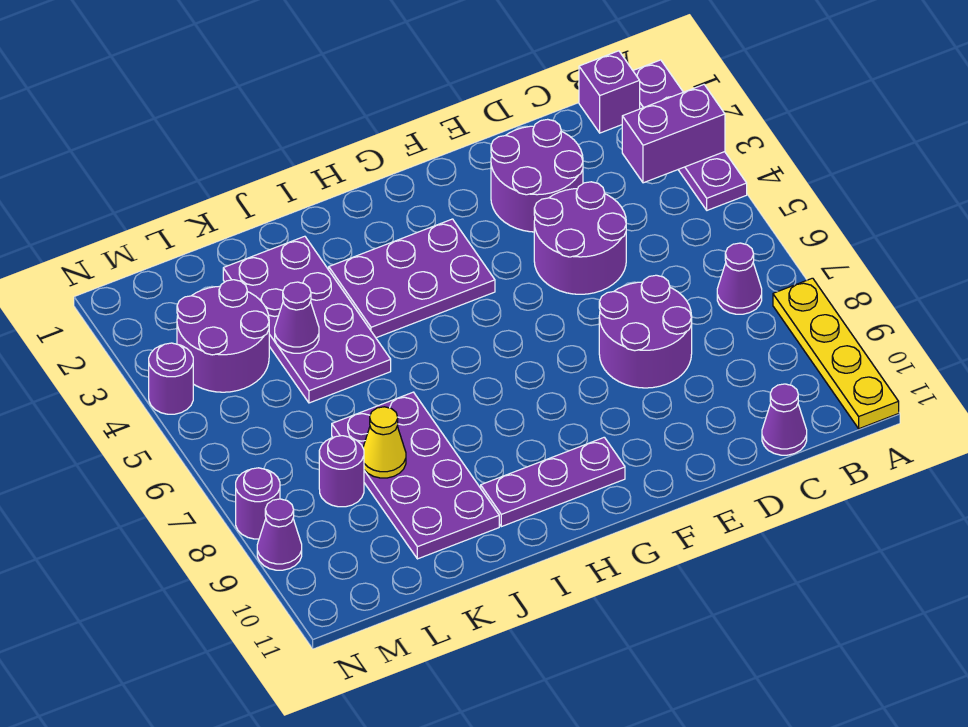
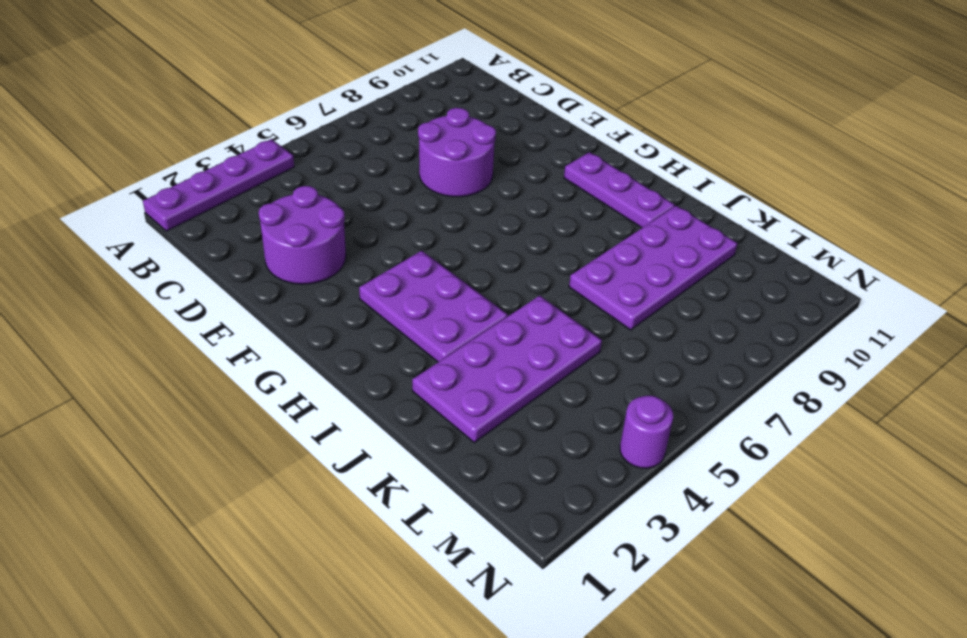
none -> yellow plate A8:A11 level 1
none -> purple brick B1 level 1
none -> purple cone B7 level 1

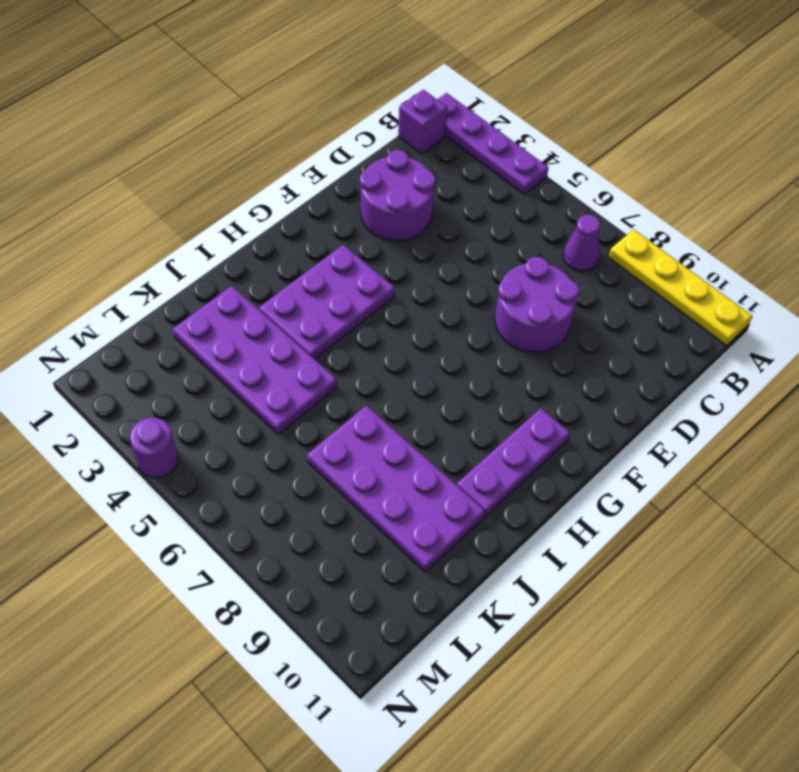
none -> purple cone C11 level 1
none -> purple round brick D4:E5 level 1
none -> purple round brick L3:M4 level 1

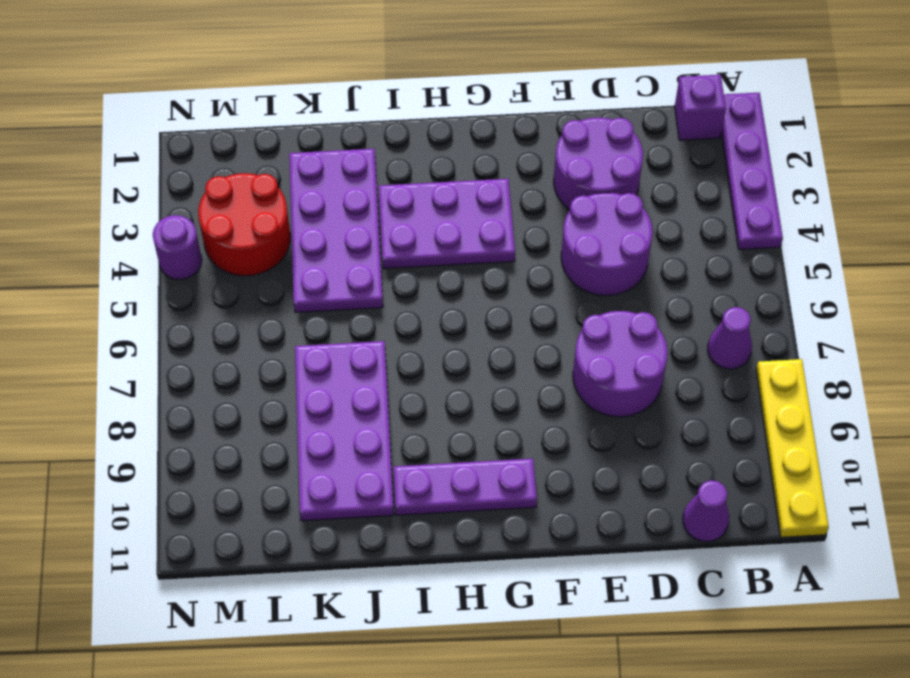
red round brick L3:M4 level 1 -> purple round brick L3:M4 level 1
none -> purple round brick L8 level 1
none -> purple round brick N8 level 1
none -> purple cone N9 level 1

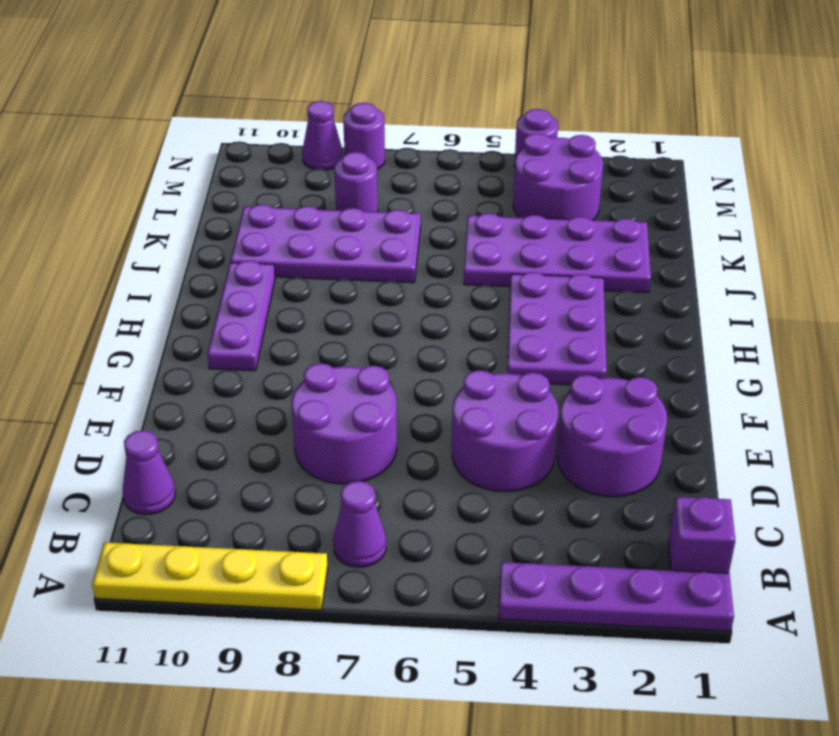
none -> purple brick A3:B3 level 2
none -> purple cone K4 level 2
none -> yellow cone K8 level 2

